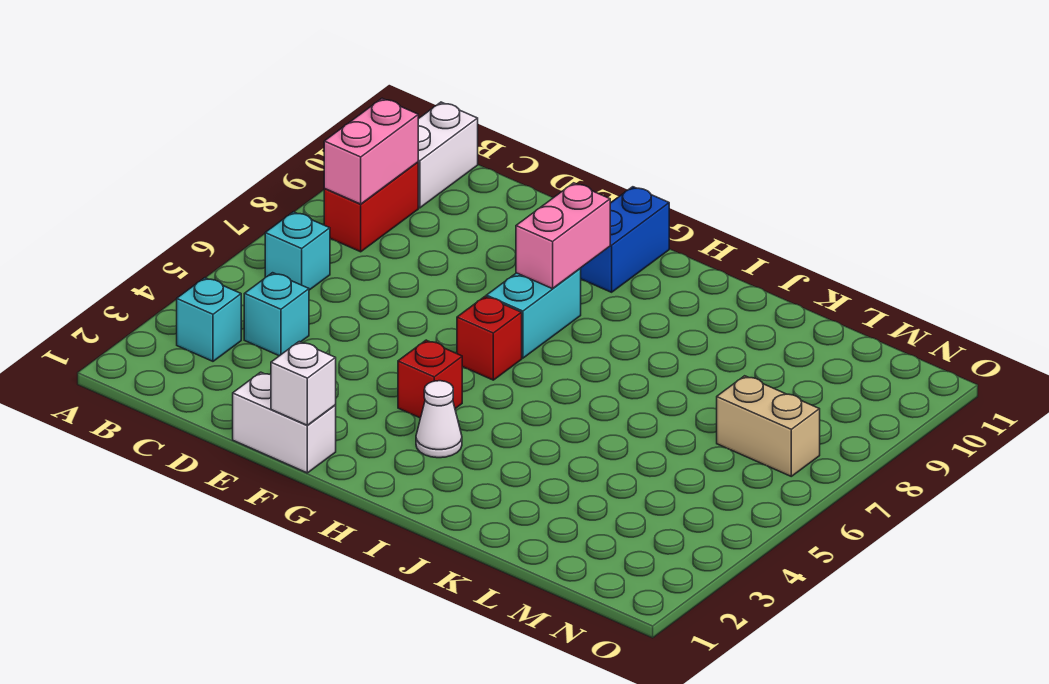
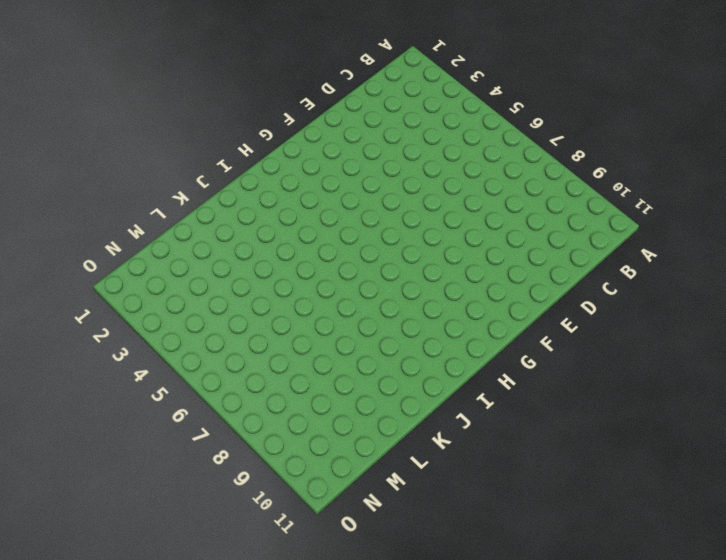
none -> cyan brick B3 level 1
none -> cyan brick B6 level 1
none -> red brick B8:B9 level 1

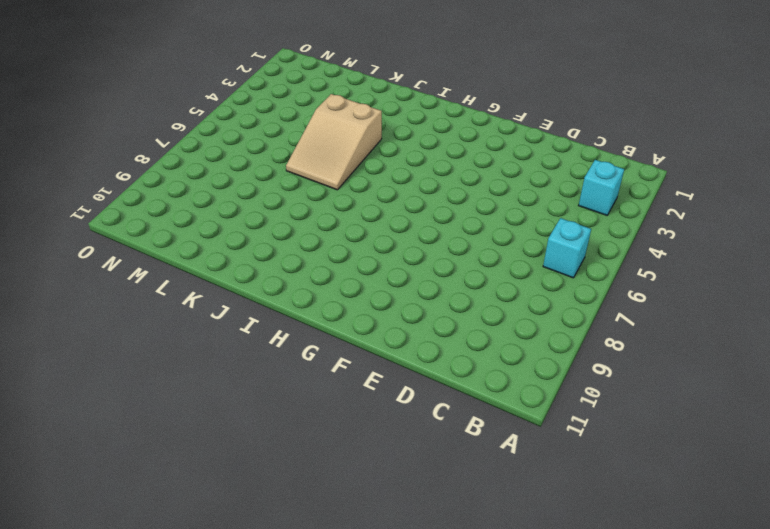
tan slope J4:K6 level 1 top 4 -> none
none -> red brick B8:B9 level 1
none -> white brick B10:B11 level 1
none -> cyan brick C4 level 1

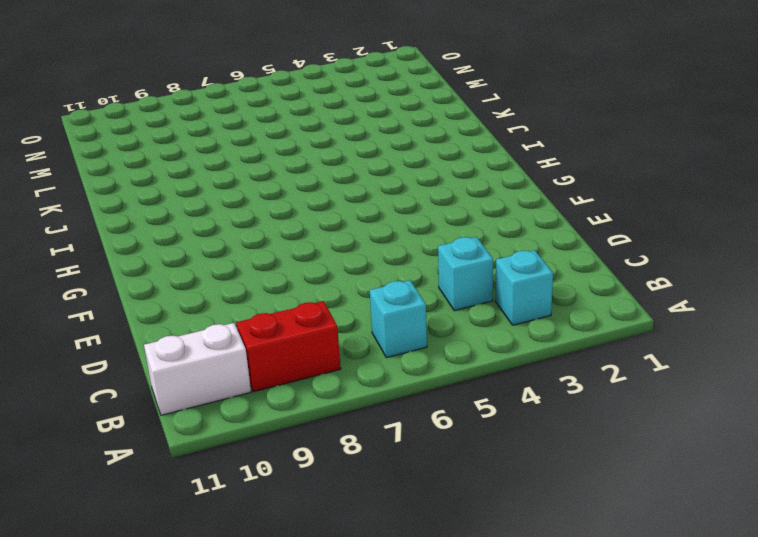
none -> white brick E1:F1 level 1
none -> red brick G4 level 1
none -> red brick G6 level 1

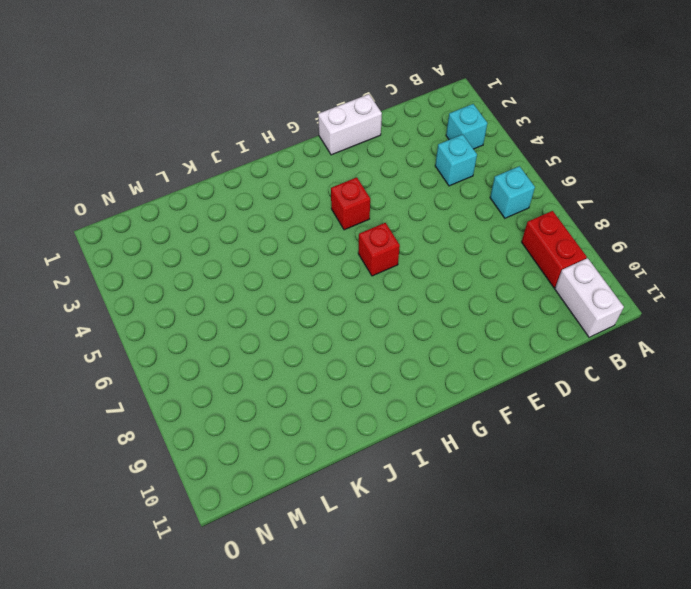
none -> cyan brick G7:G8 level 1
none -> blue brick G10:G11 level 1
none -> white cone H3 level 1

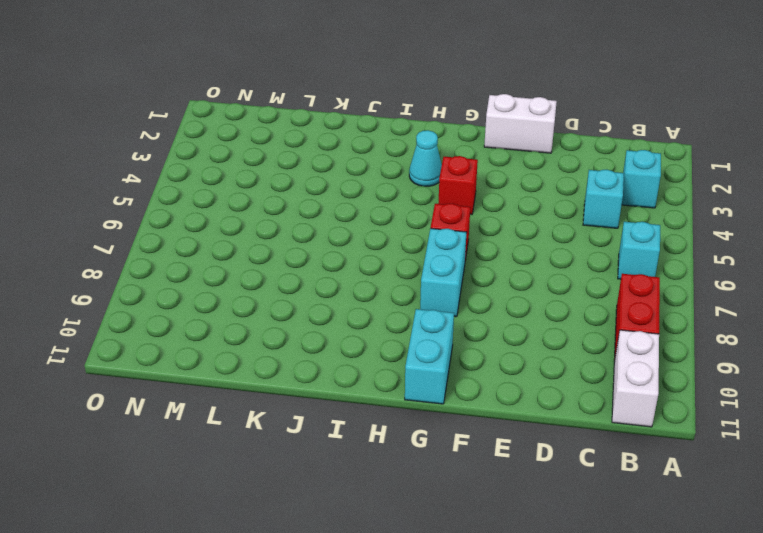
cyan brick G10:G11 level 1 -> blue brick G10:G11 level 1
cyan cone H3 level 1 -> white cone H3 level 1
none -> tan brick M7:N7 level 1
none -> pink brick B8:B9 level 2
none -> white brick F1 level 2

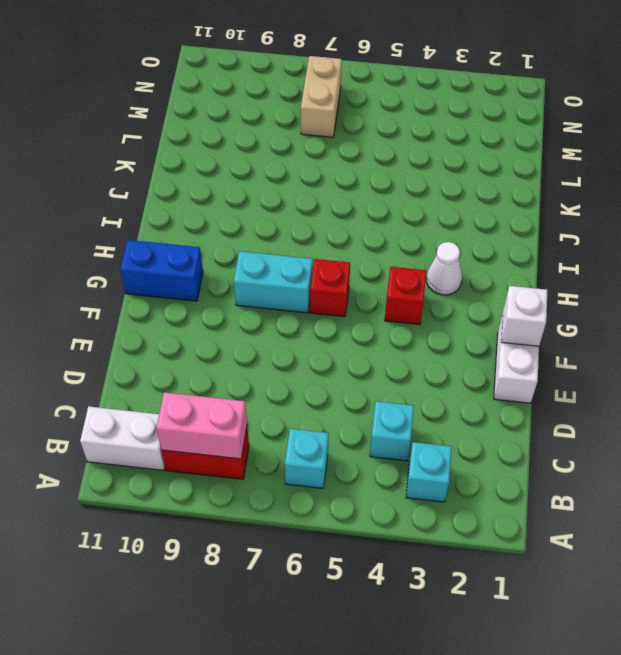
none -> pink brick G8:G9 level 2

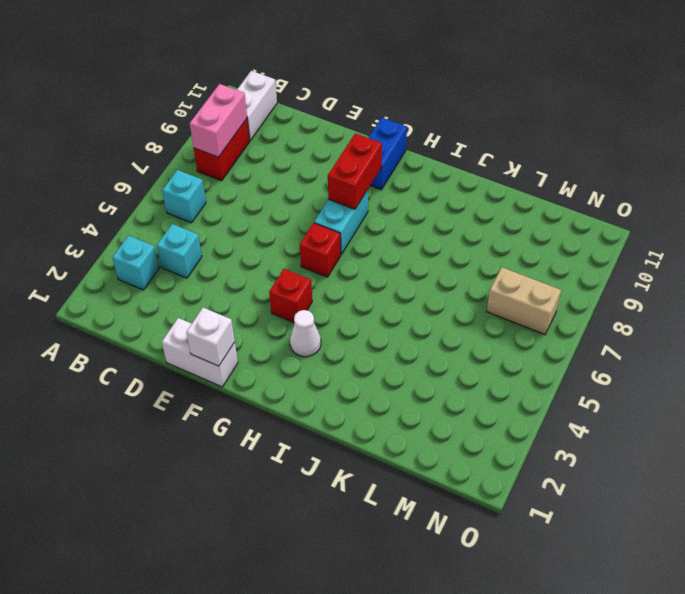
red brick G8:G9 level 2 -> pink brick G8:G9 level 2

